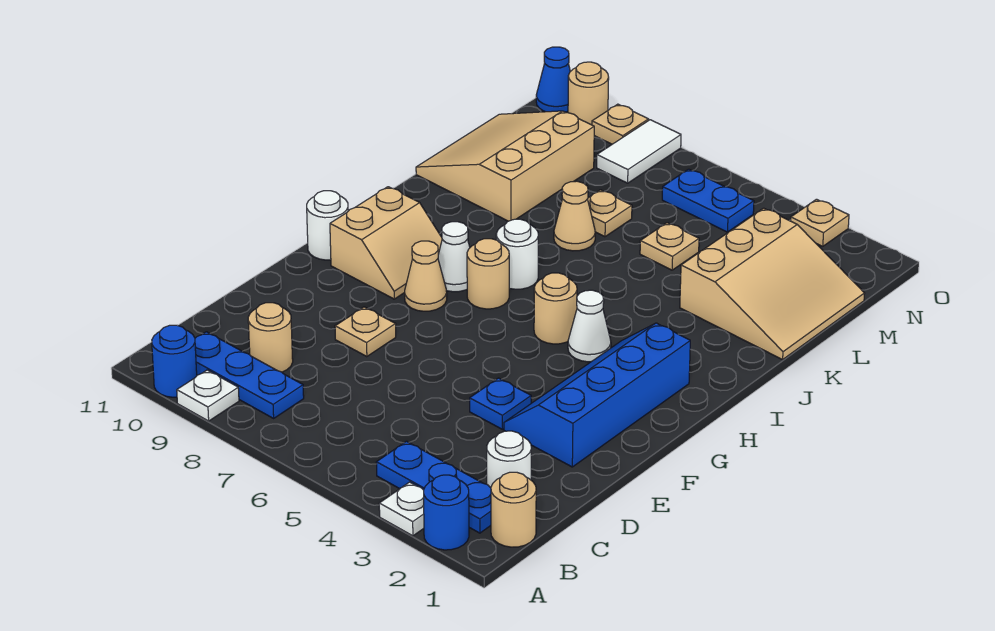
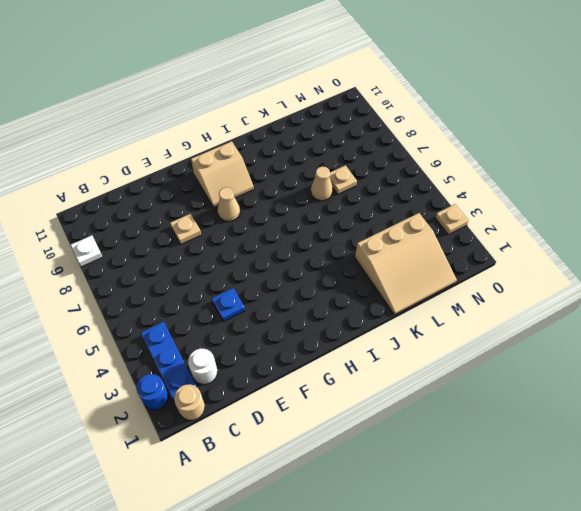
none -> white plate A3 level 1
none -> blue round brick A10 level 1
none -> blue plate B8:B10 level 1
none -> tan round brick C9 level 1

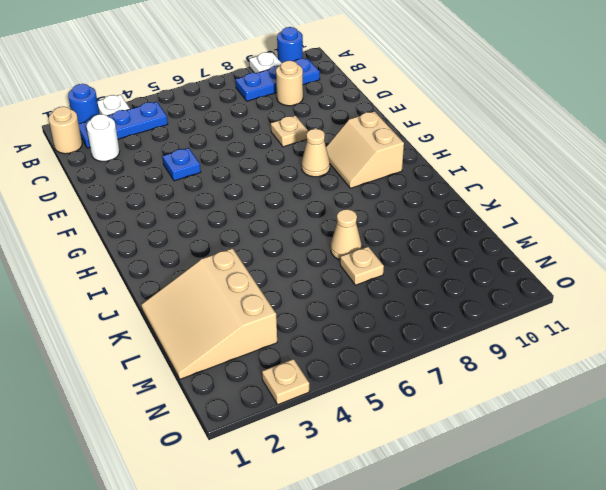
none -> blue slope E2:H3 level 1 top 2
none -> white round brick G11 level 1
none -> white cone H4 level 1
none -> tan round brick H5 level 1

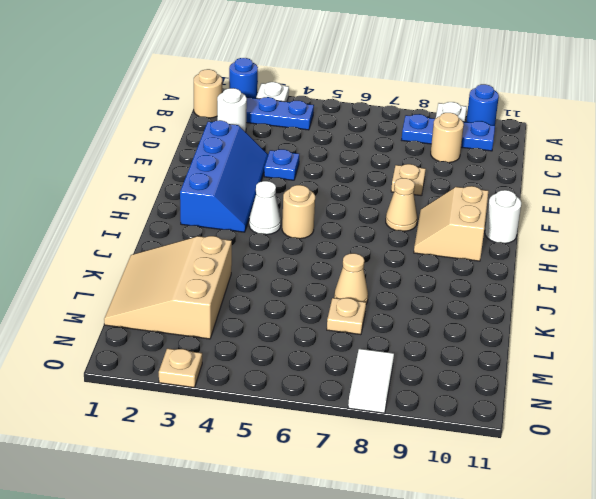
none -> tan round brick H7 level 1
none -> white cone H8 level 1
none -> white round brick I7 level 1
none -> tan slope K9:M11 level 1 top 9

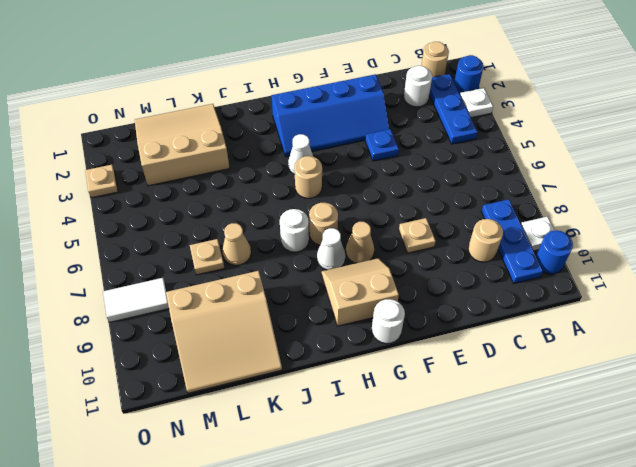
none -> tan plate L5 level 1
none -> blue plate N5:N6 level 1
none -> tan plate O9 level 1
none -> tan round brick O10 level 1

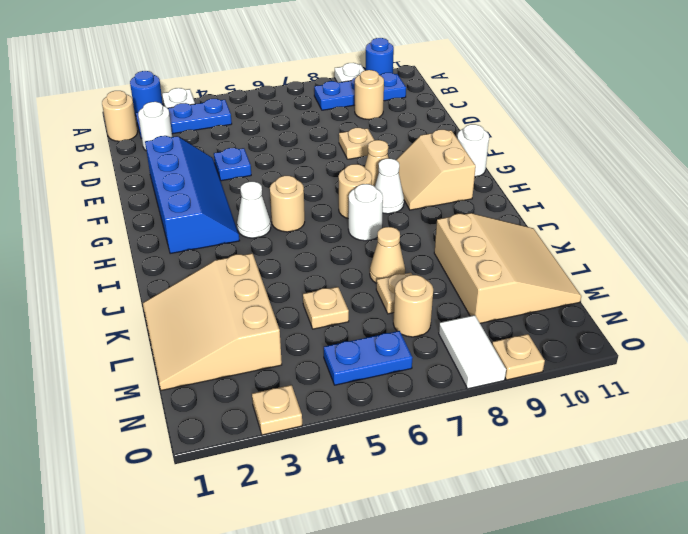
tan round brick M7 level 1 -> tan round brick O10 level 1
none -> blue cone O11 level 1

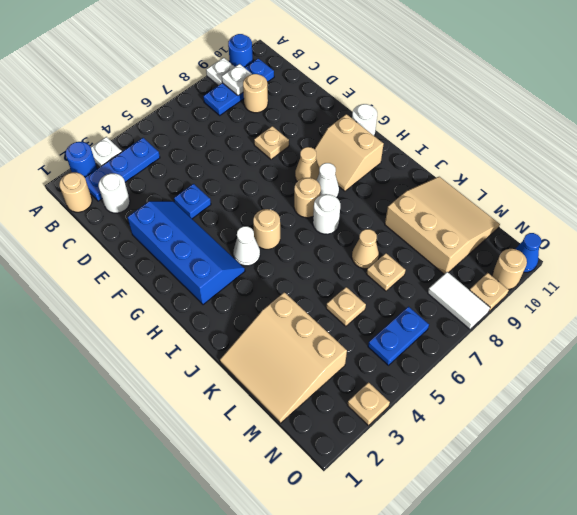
white plate B9 level 2 -> none

